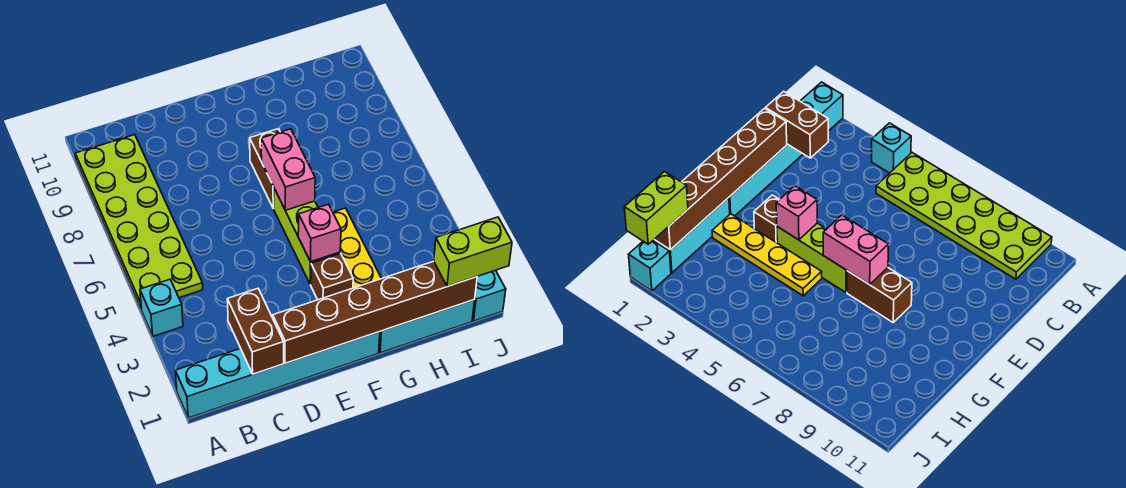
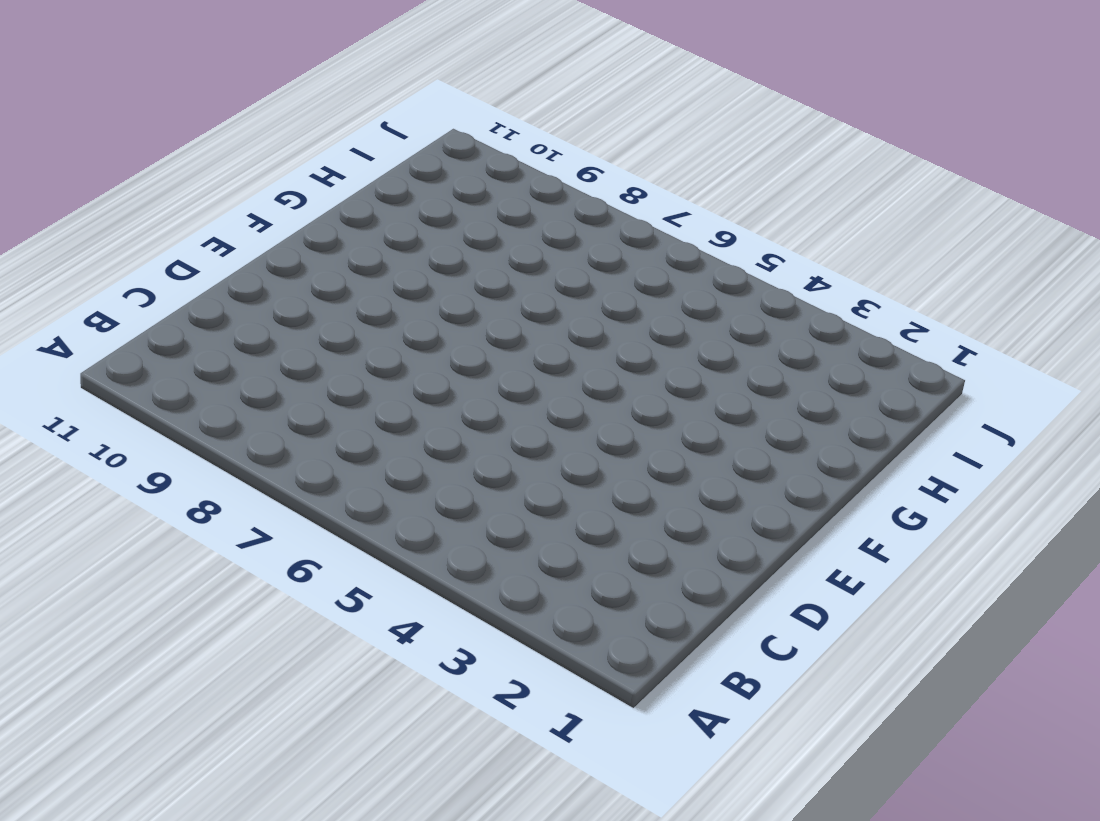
none -> cyan brick A1:F1 level 1
none -> cyan brick A4 level 1
none -> lime plate A5:B10 level 1

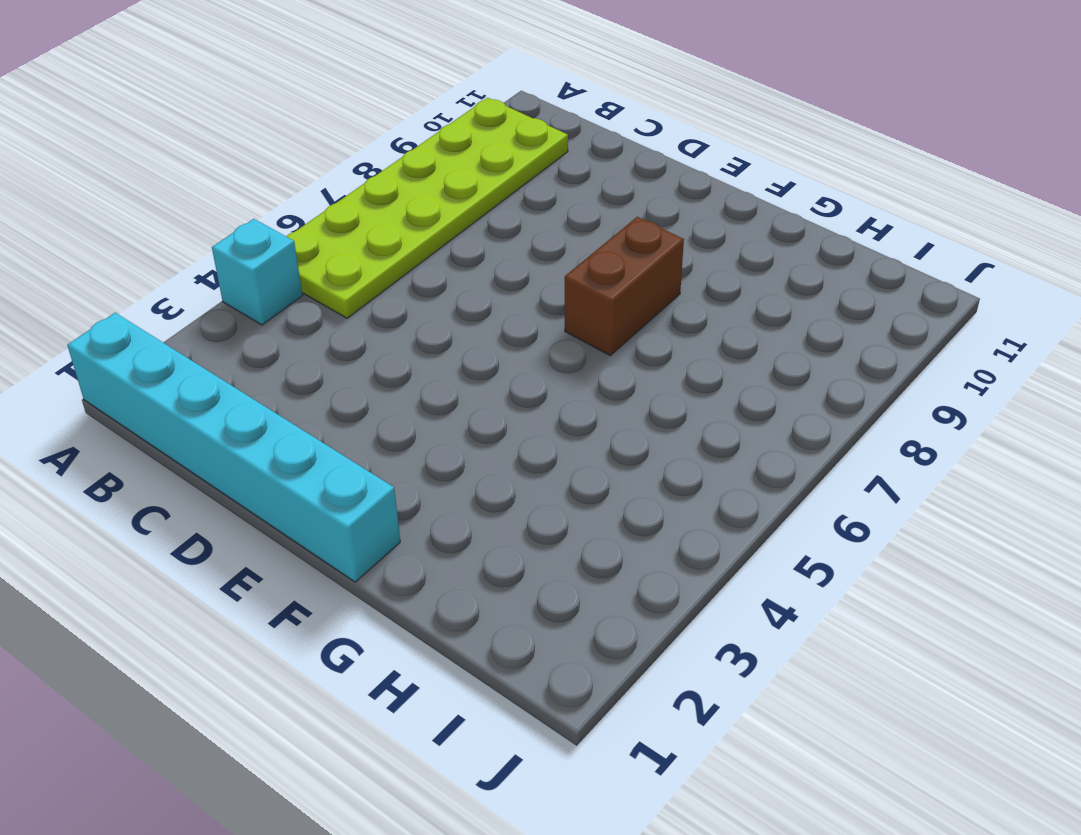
none -> brown brick F3 level 1
none -> lime brick F4:F6 level 1
none -> cyan brick G1:I1 level 1

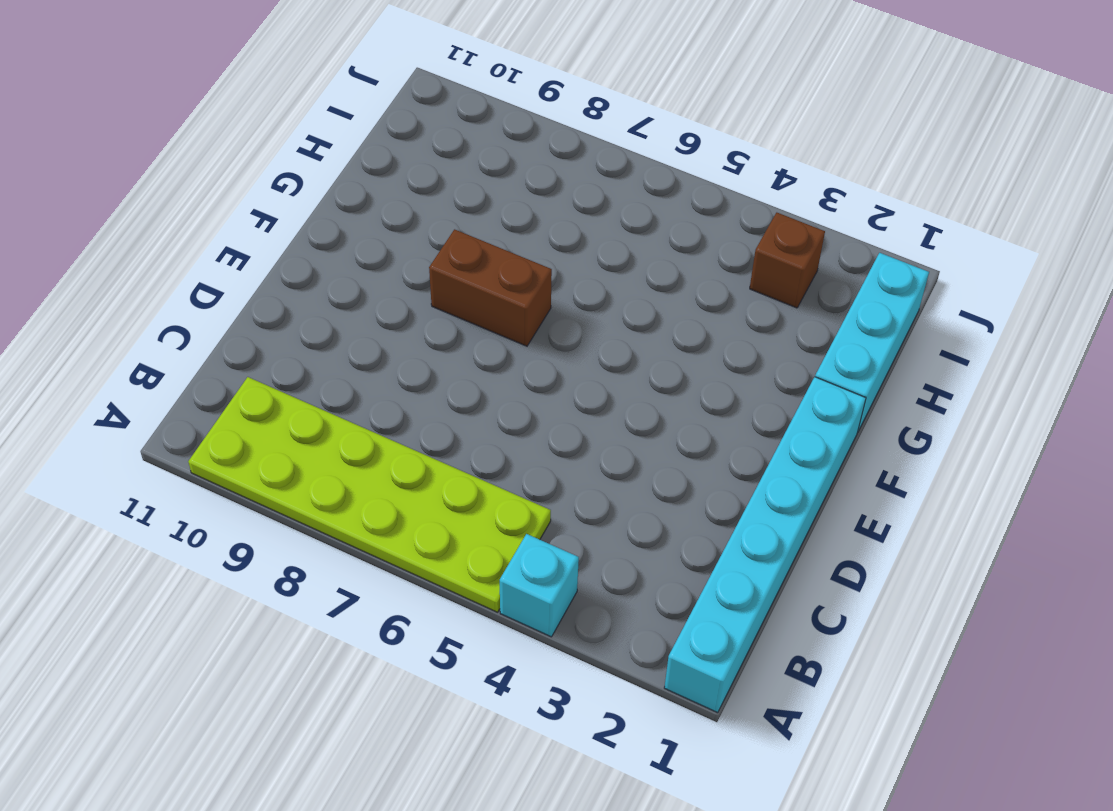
brown brick I3 level 1 -> brown brick F3 level 1
none -> lime brick F4:F6 level 1
none -> yellow plate G2:G5 level 1
none -> cyan brick J1 level 1

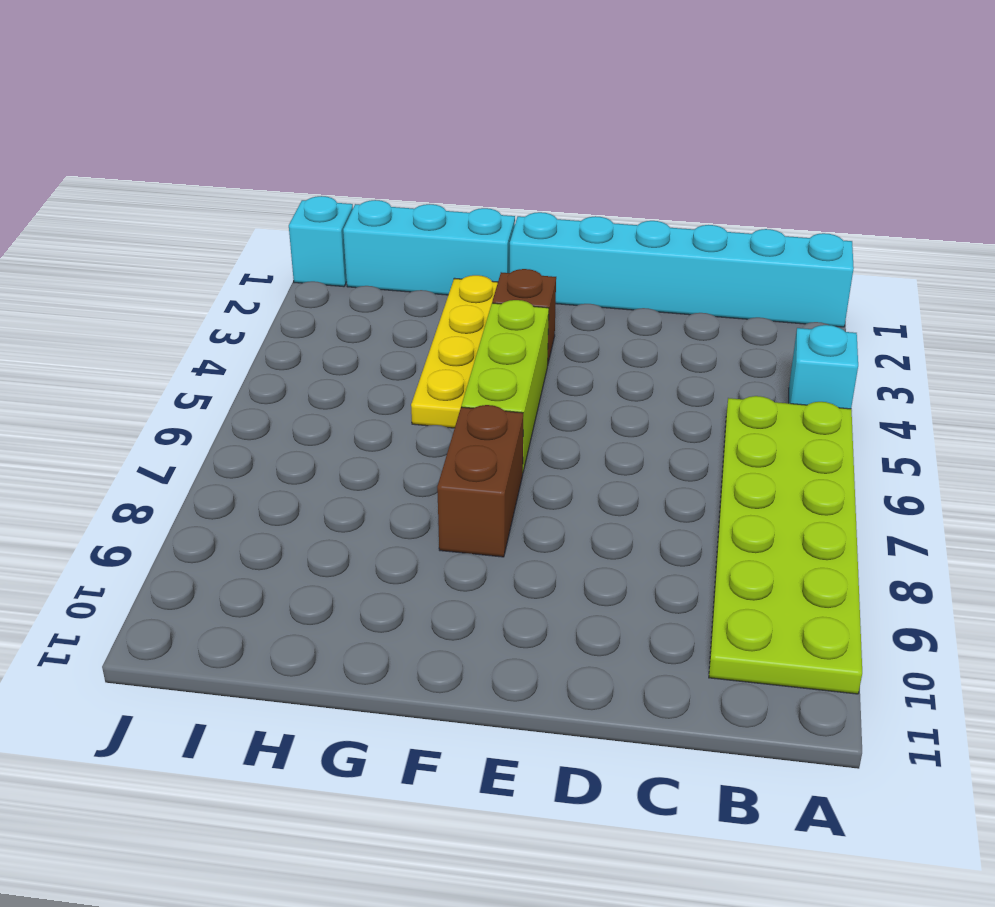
none -> brown brick C1:C2 level 2
none -> brown brick D1:I1 level 2
none -> pink brick F4 level 2

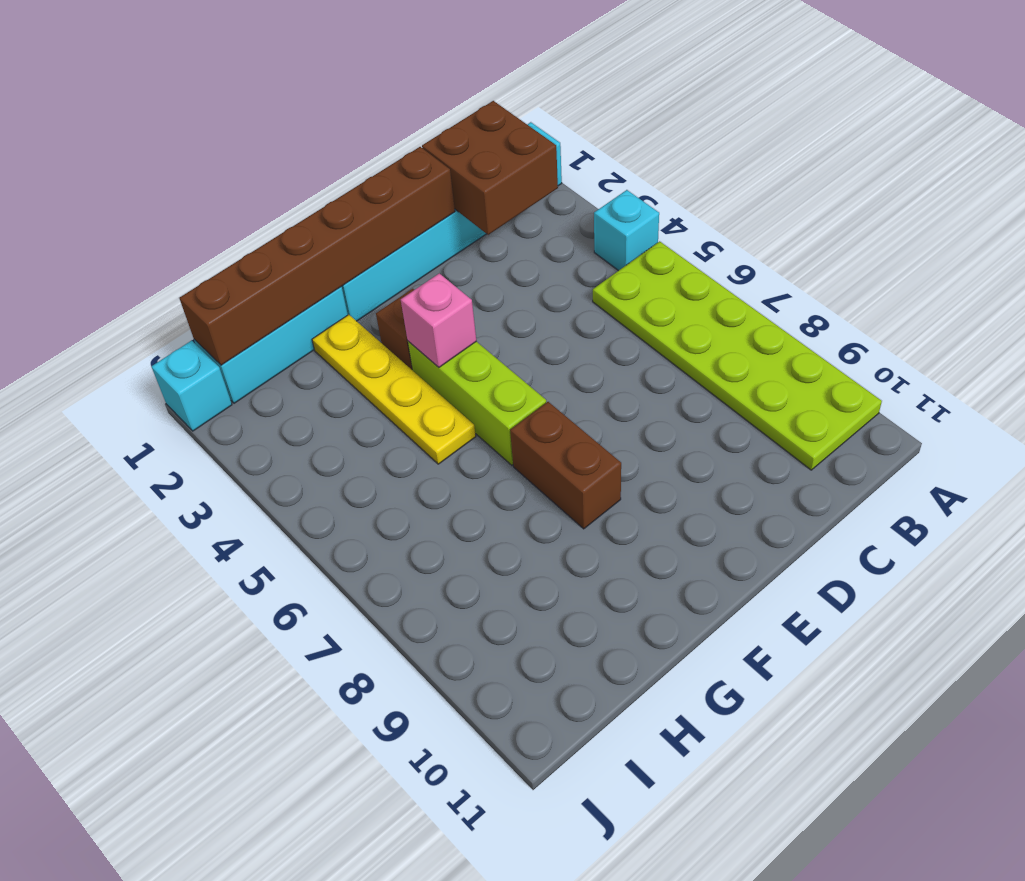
brown brick B1:C2 level 2 -> brown brick C1:C2 level 2
none -> pink brick F6:F7 level 2
none -> lime brick I1:J1 level 3

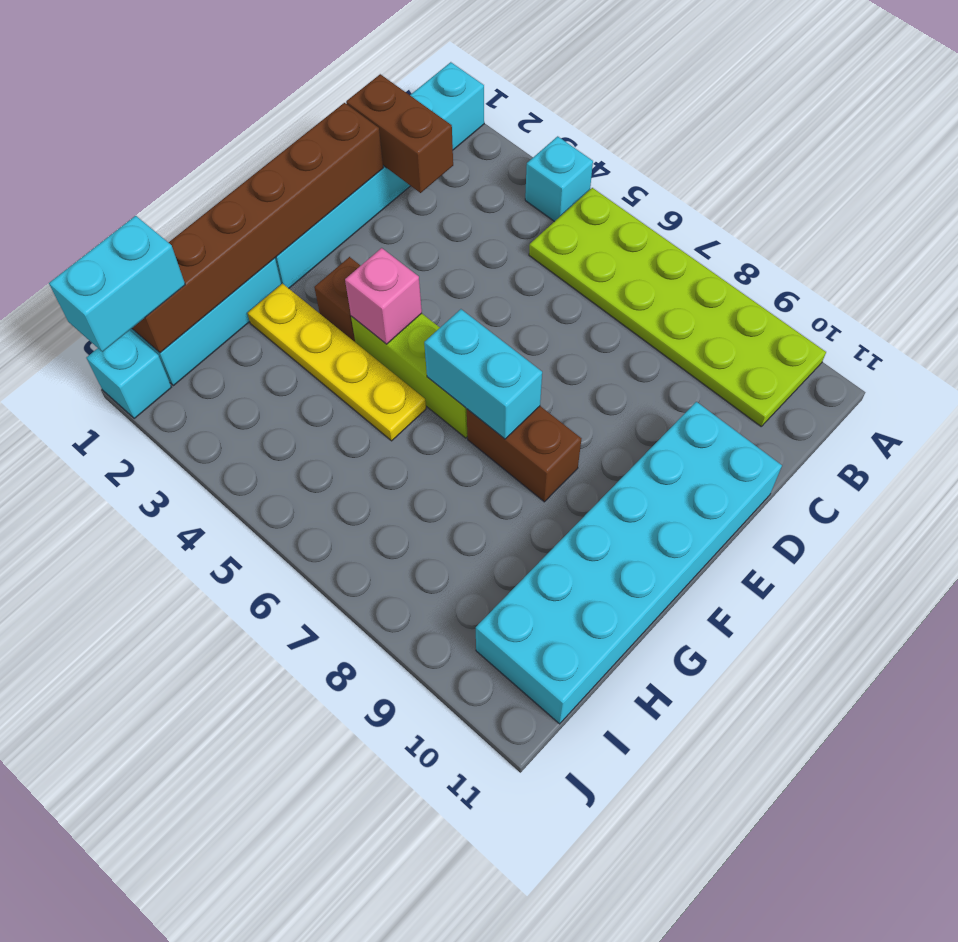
cyan brick D10:I11 level 1 -> none
cyan brick F6:F7 level 2 -> pink brick F6:F7 level 2
cyan brick I1:J1 level 3 -> lime brick I1:J1 level 3

